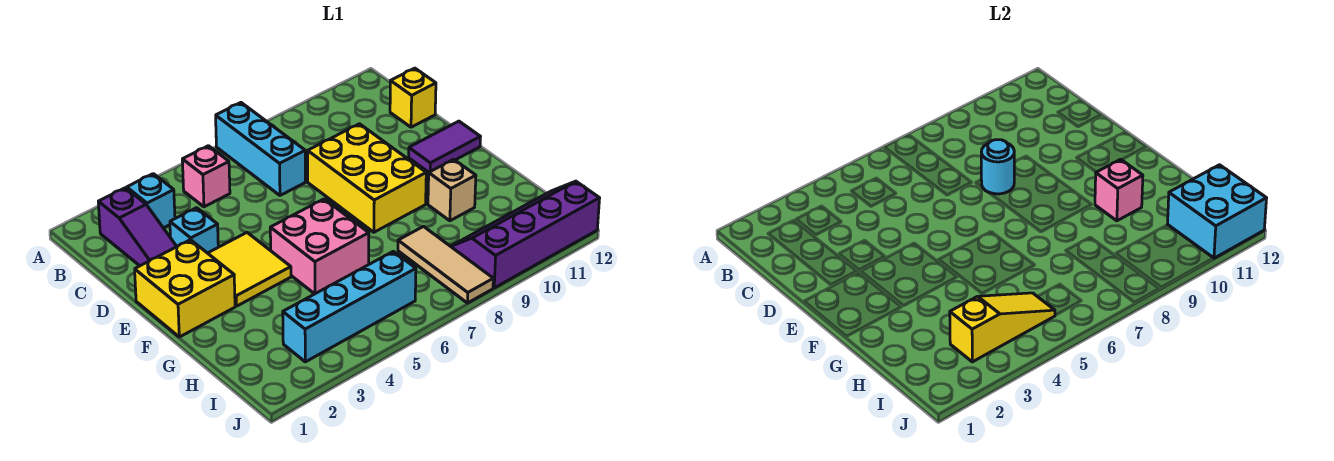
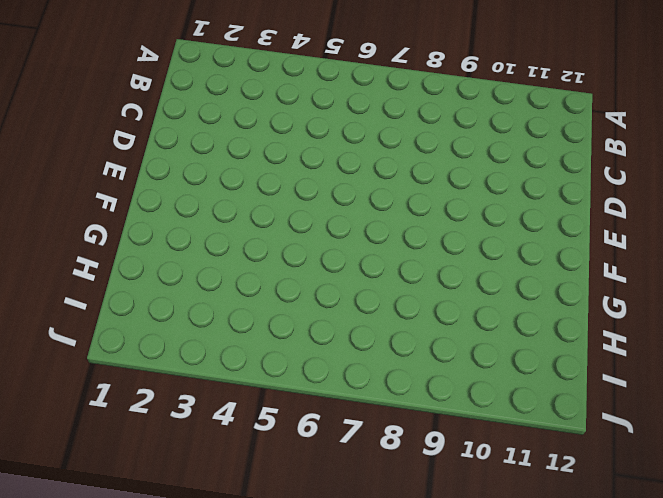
none -> cyan brick A7:C7 level 1
none -> purple slope B2:D2 level 1 top B
none -> cyan brick B3 level 1

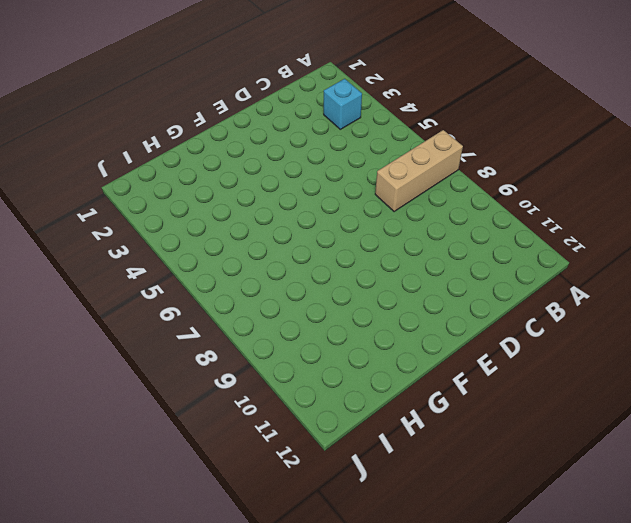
tan brick A7:C7 level 1 -> cyan brick A7:C7 level 1
none -> purple slope B2:D2 level 1 top B
none -> pink brick B5 level 1
none -> yellow brick C12 level 1

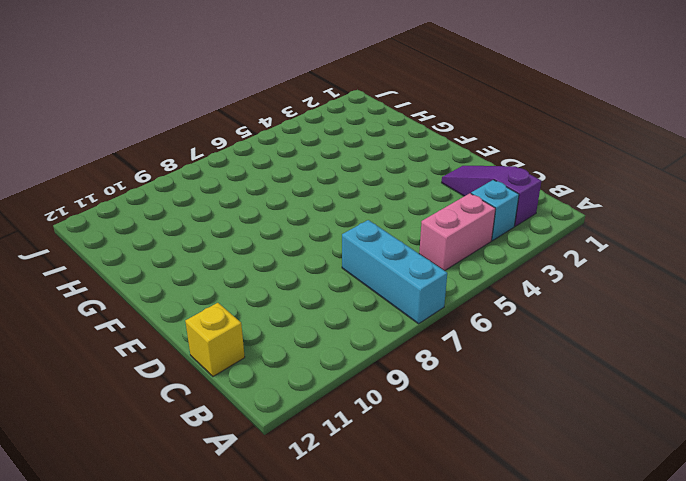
pink brick B4:B5 level 1 -> pink brick B5 level 1
none -> cyan brick D3 level 1
none -> yellow brick D8:F9 level 1
none -> yellow brick E1:F2 level 1

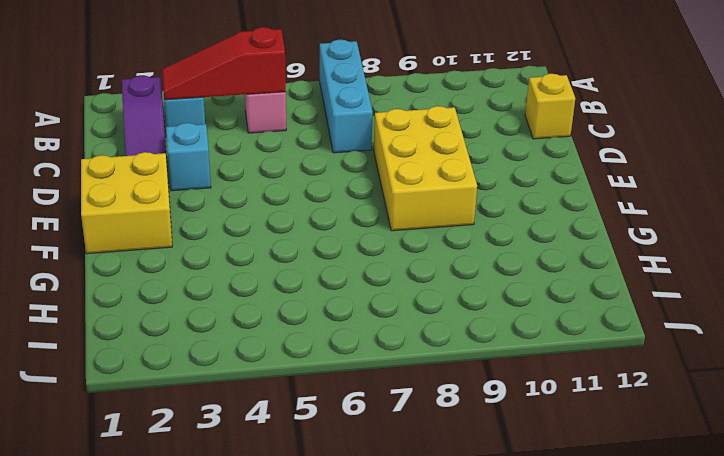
red slope B3:B5 level 2 top 5 -> none
none -> yellow tile E3:F4 level 1
none -> purple tile E11:E12 level 1
none -> pink brick F5:G6 level 1

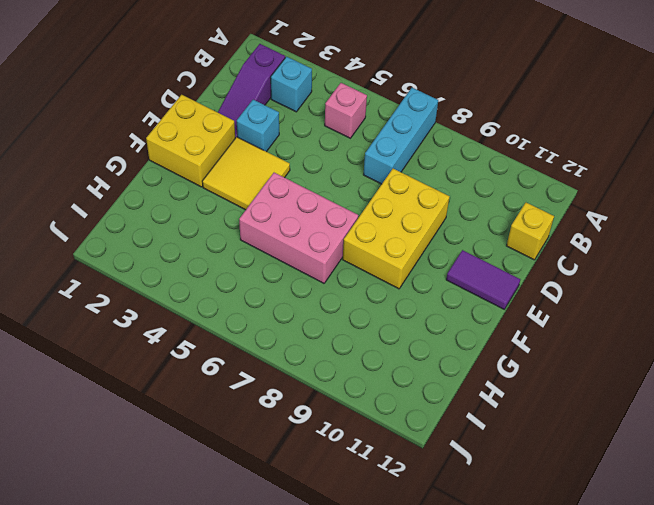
pink brick F5:G7 level 1 -> pink brick F5:G6 level 1
none -> tan brick G10 level 1
none -> tan tile H8:J8 level 1
none -> cyan brick I3:I6 level 1

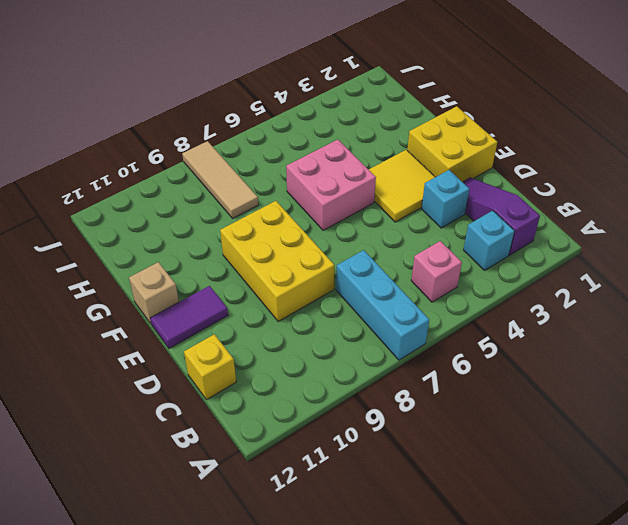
tan brick F12 level 1 -> tan brick G10 level 1
none -> cyan brick I3:I6 level 1
none -> purple slope I9:J12 level 1 top J
none -> cyan round brick D8 level 2

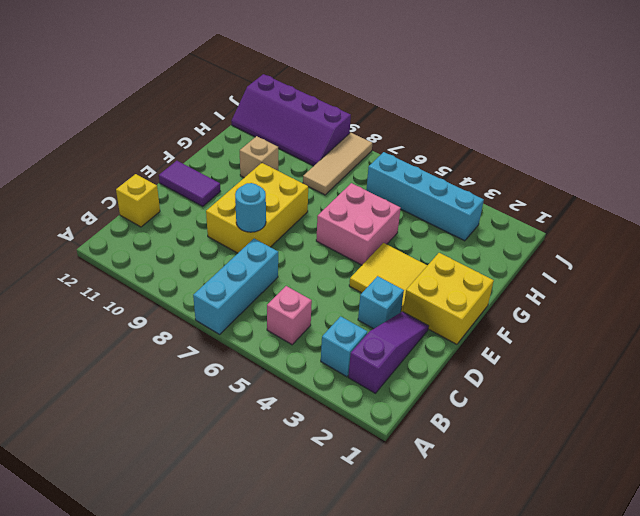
none -> pink brick G10 level 2
none -> yellow slope I3:I5 level 2 top 3
none -> cyan brick I11:J12 level 2

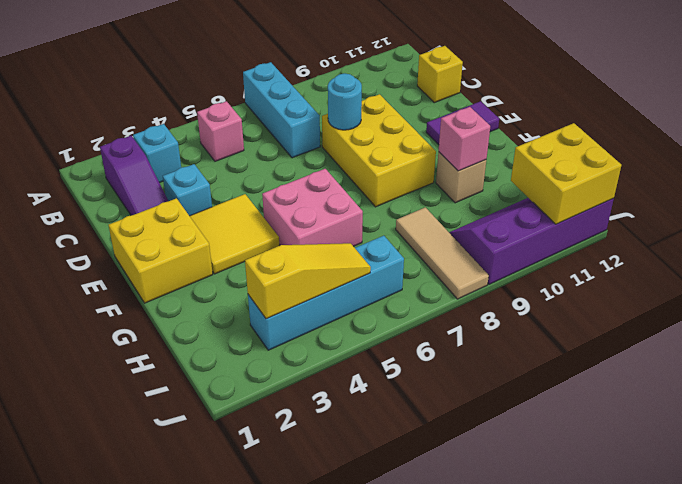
yellow brick I11:J12 level 2 -> cyan brick I11:J12 level 2

